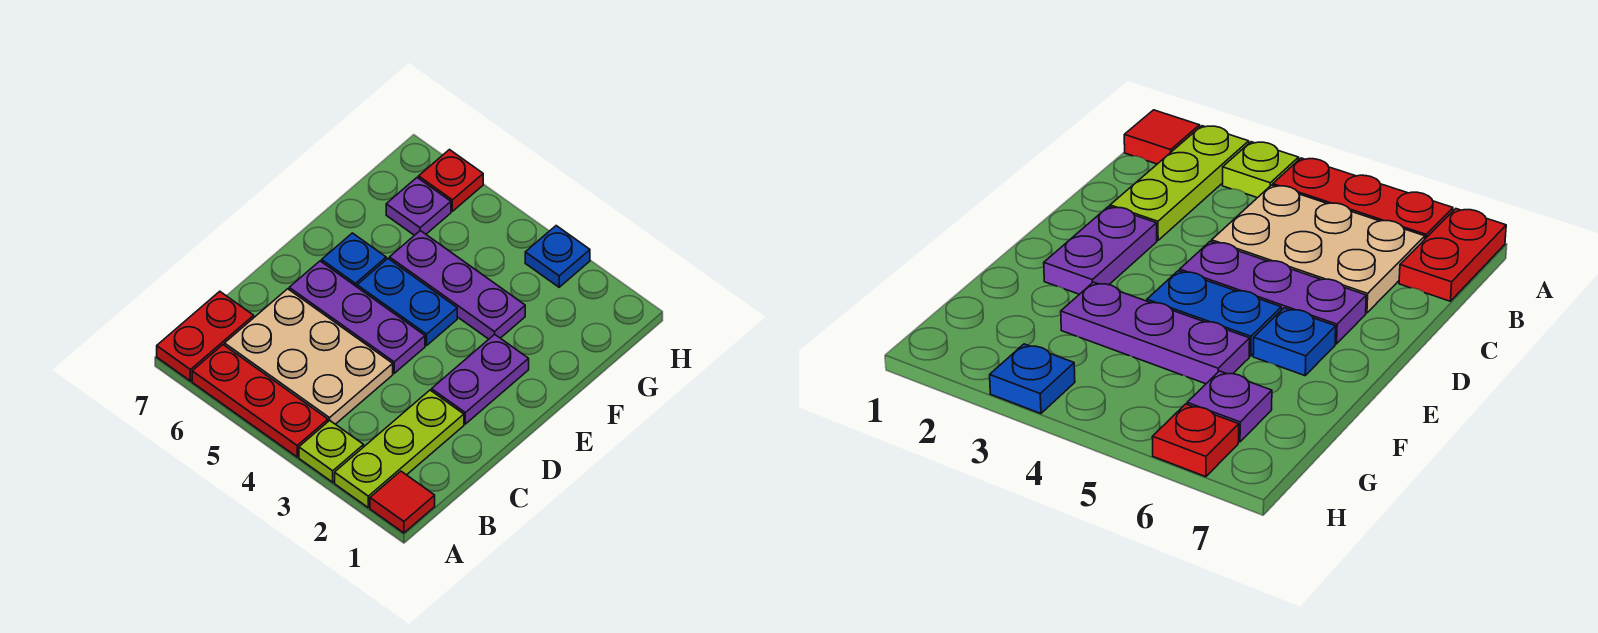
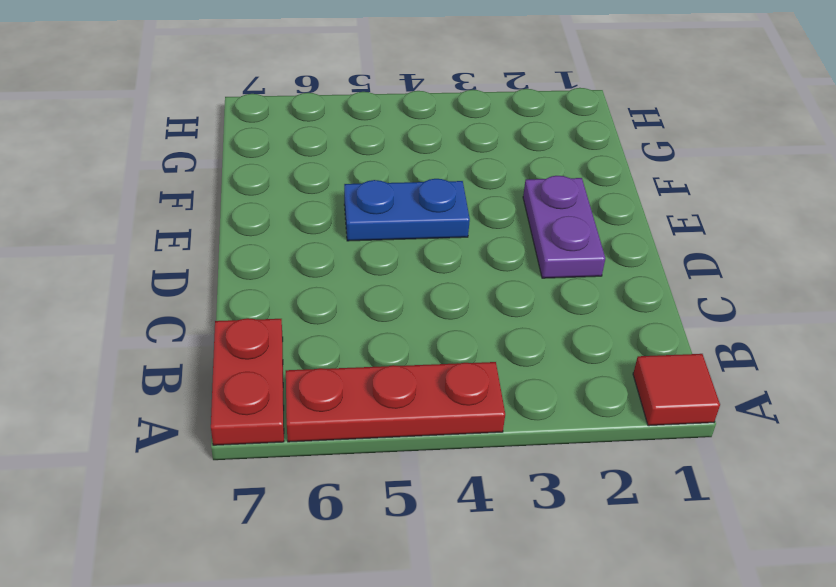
none -> lime plate A2:C2 level 1
none -> lime plate A3 level 1
none -> tan plate B4:C6 level 1

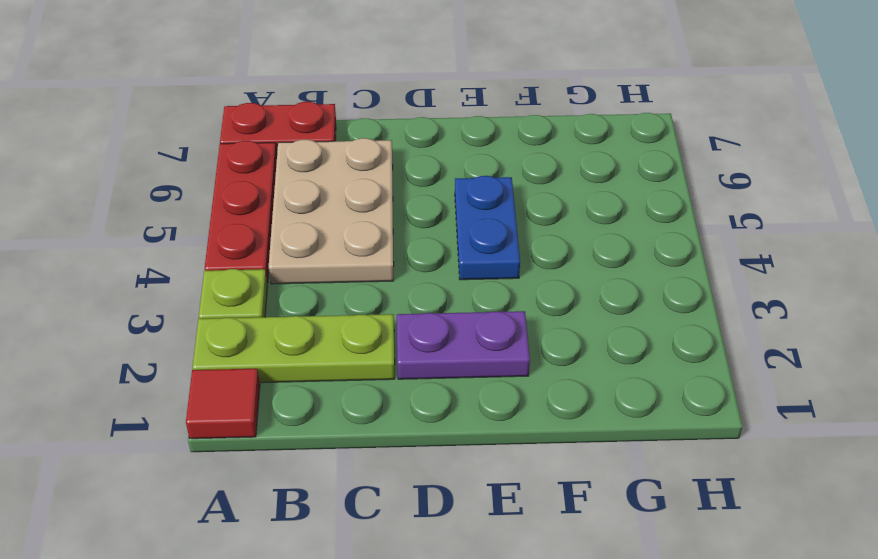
none -> purple plate D4:D6 level 1
none -> blue plate E6 level 1
none -> purple plate F3:F5 level 1

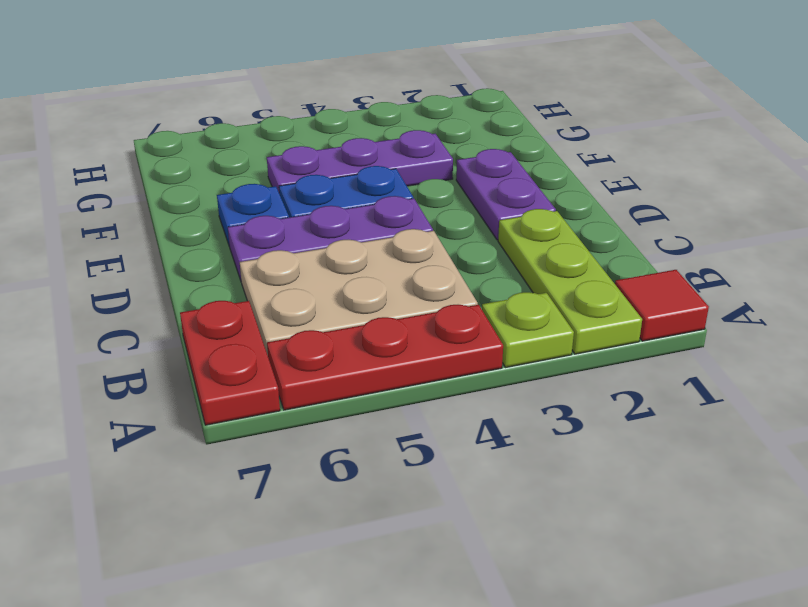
none -> purple plate G6 level 1
none -> blue plate H3 level 1
none -> red plate H6 level 1

